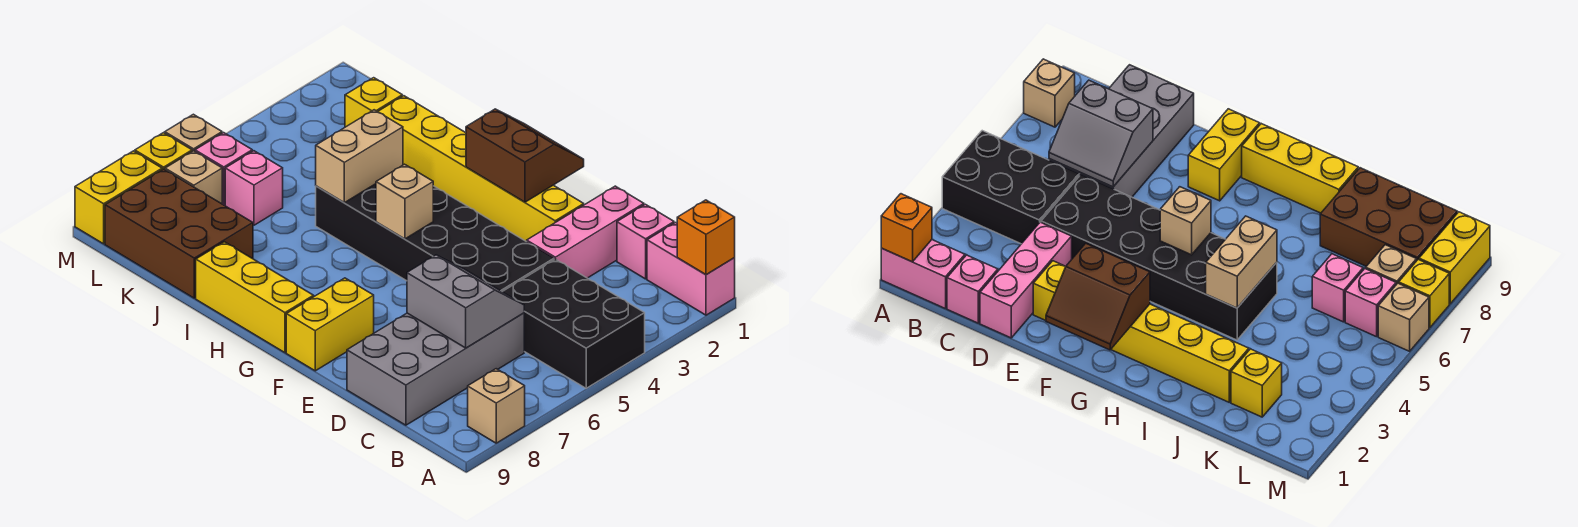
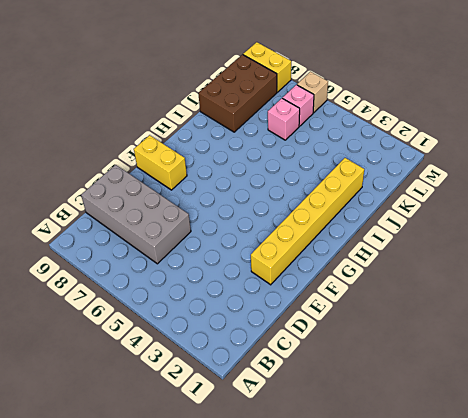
none -> pink brick A1:B1 level 1
none -> black brick A4:C5 level 1
none -> tan brick A8 level 1

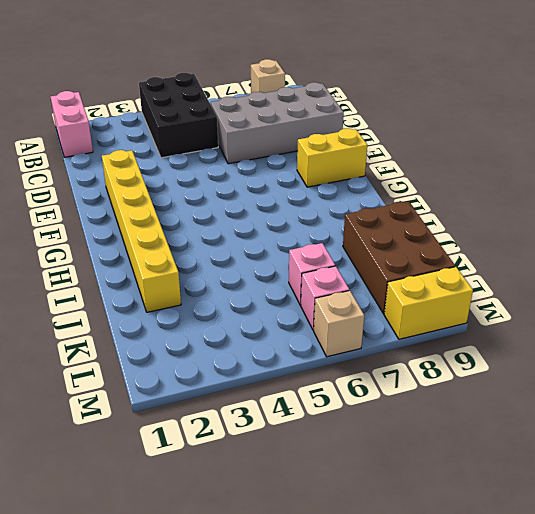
none -> pink brick C1 level 1
none -> pink brick D1:D3 level 1
none -> black brick D4:I5 level 1

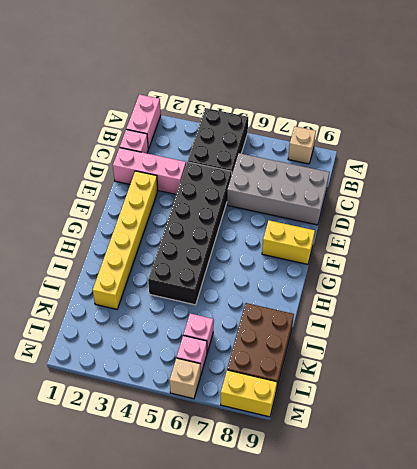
none -> yellow brick G9:I9 level 1
none -> yellow brick K2 level 1
none -> tan brick L7 level 1

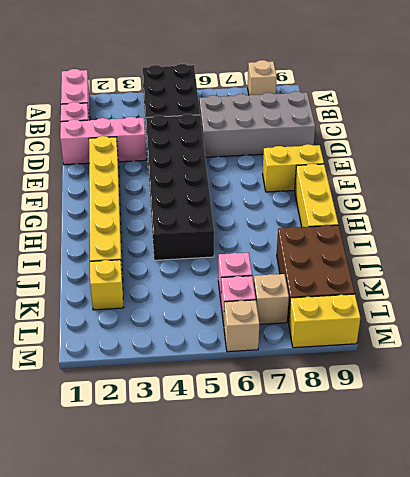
none -> yellow brick M7 level 1
none -> orange brick A1 level 2
none -> grey slope C6:D7 level 2 top 7

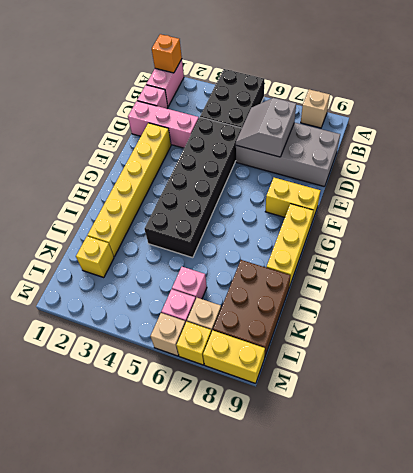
none -> brown slope F1:G2 level 2 top 2
none -> tan brick G5 level 2
none -> tan brick I4:I5 level 2

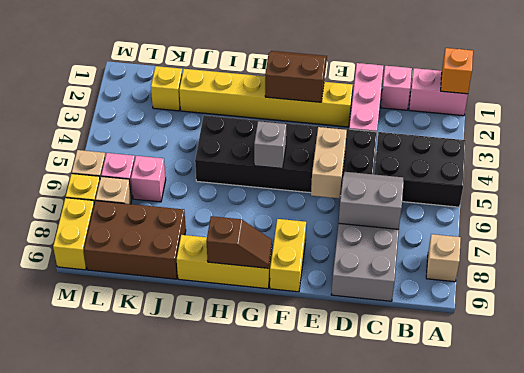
tan brick E5:E6 level 2 -> tan brick I4:I5 level 2
grey brick G5 level 2 -> tan brick G5 level 2
brown slope G9:H9 level 2 top H -> none

